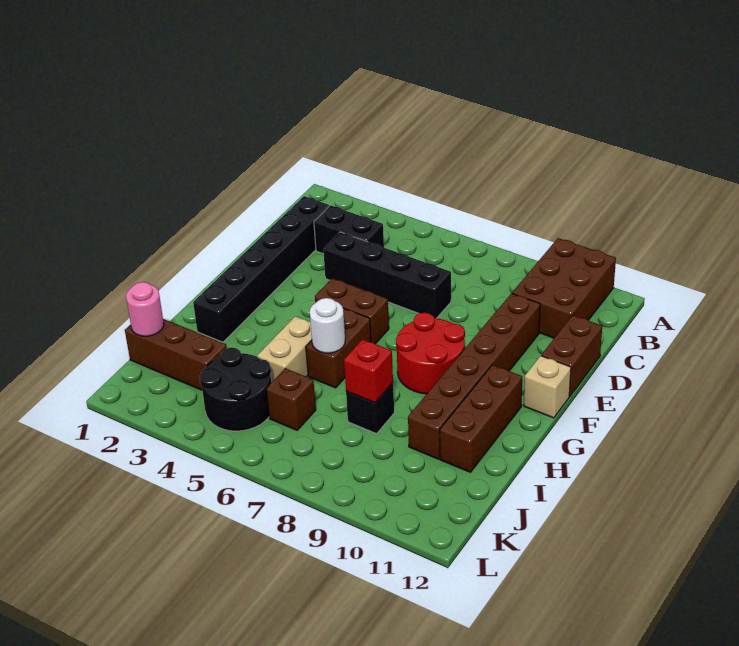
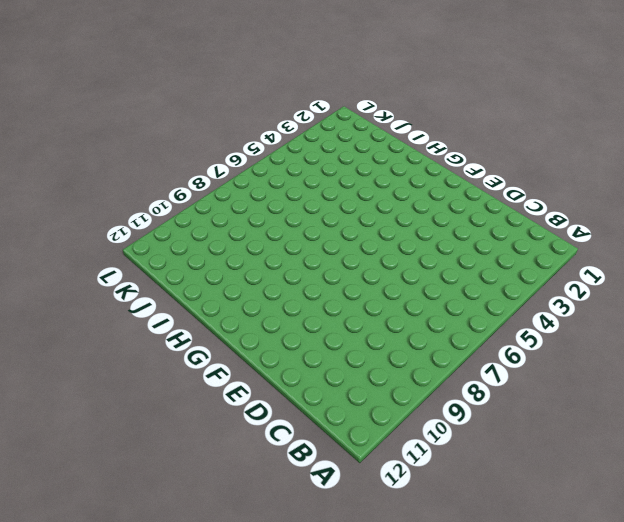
none -> brown brick A10:C11 level 1
none -> black brick C2:H2 level 1
none -> black brick C3:C4 level 1

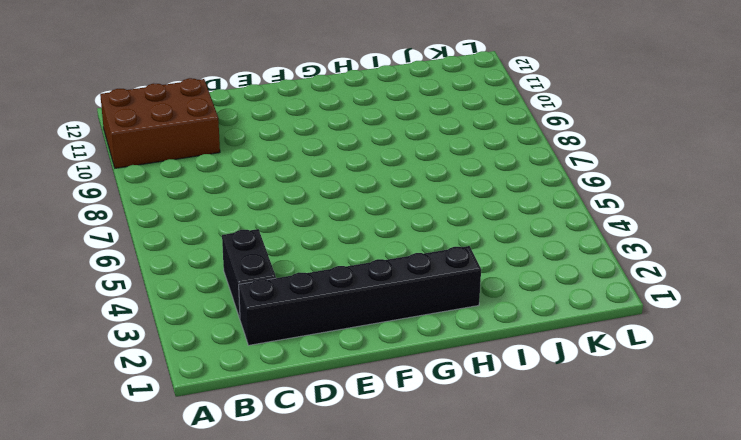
none -> black brick D4:D7 level 1
none -> brown brick D10:I10 level 1
none -> brown brick D12:E12 level 1

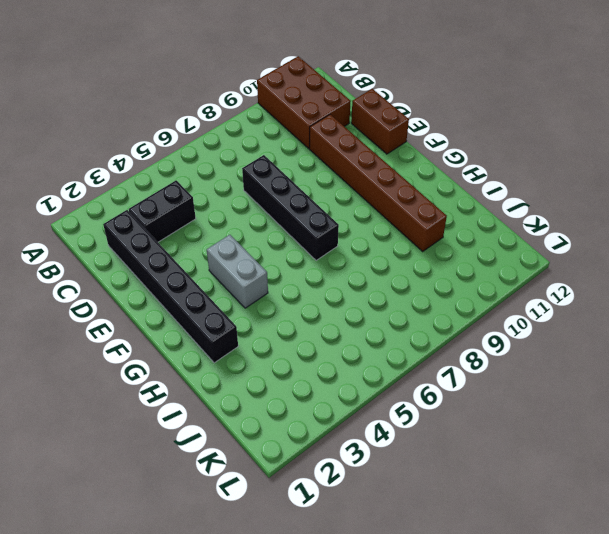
black brick D7:G7 level 1 -> black brick D4:D7 level 1
grey brick F4:G4 level 1 -> none
none -> brown brick F5:F6 level 1
none -> red round brick F8:G9 level 1
none -> tan brick F12 level 1

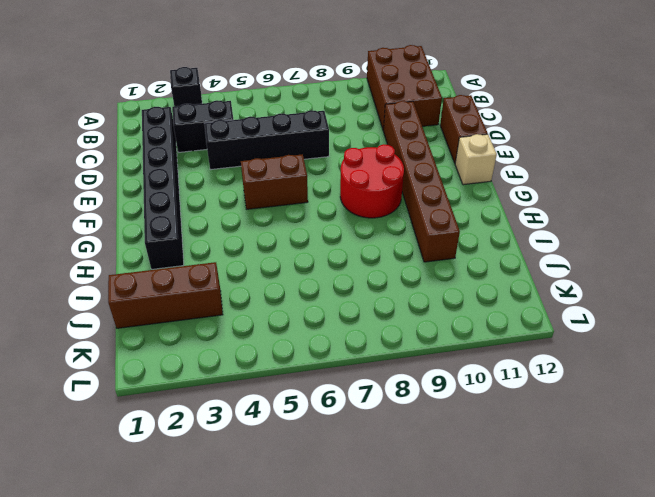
black brick A3 level 1 -> black brick I8 level 1
none -> brown brick G6:H6 level 1
none -> brown brick G11:I11 level 1
none -> tan brick H5:I5 level 1

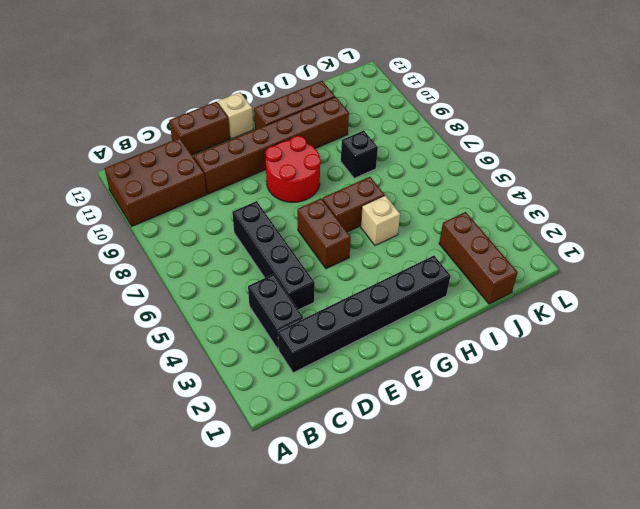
tan brick H5 level 1 -> tan brick H5:I5 level 1
none -> black round brick J4:K5 level 1
none -> brown brick J6 level 1
none -> white round brick H6 level 2

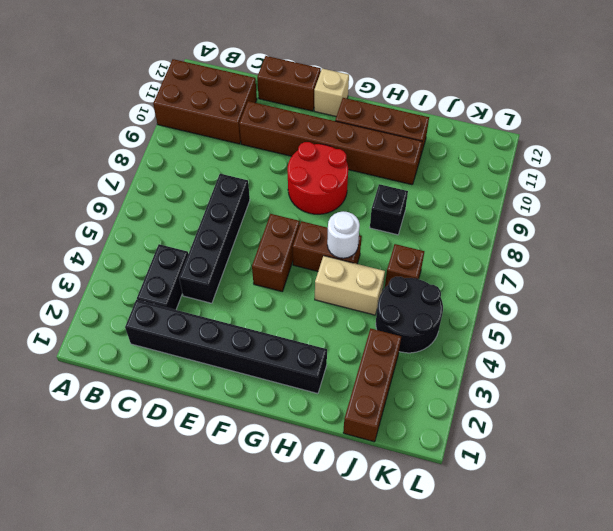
none -> red brick I8 level 2
none -> pink round brick J1 level 2

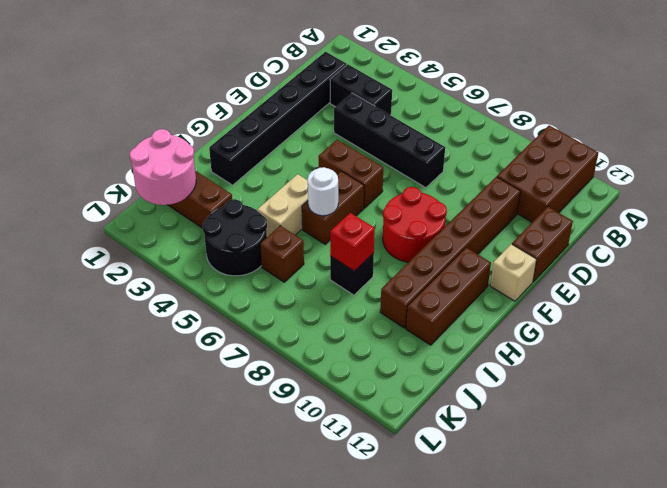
pink round brick J1:K2 level 2 -> pink round brick J1 level 2

